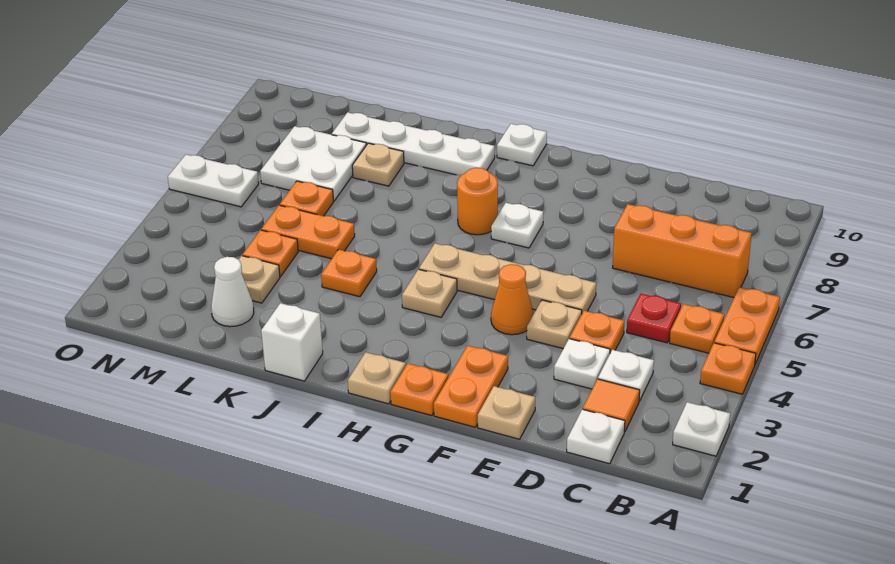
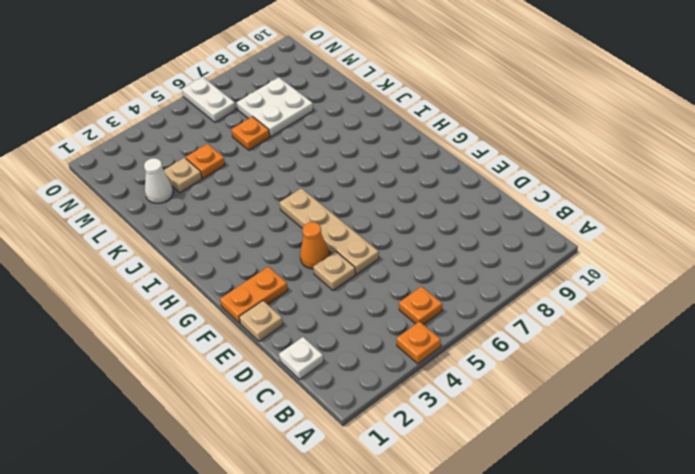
none -> white plate A2 level 1
none -> orange plate A5:A6 level 1
none -> orange brick B7:D7 level 1
none -> orange tile C2 level 1

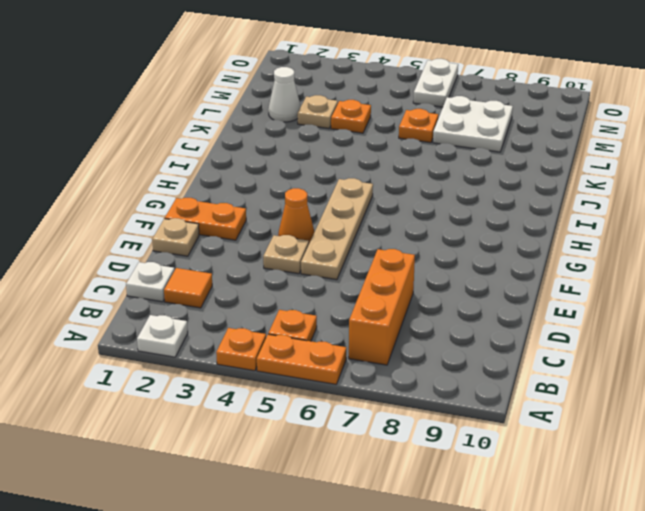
none -> white plate C3 level 1
none -> red plate C5 level 1
none -> white plate D3 level 1
none -> orange plate D4 level 1

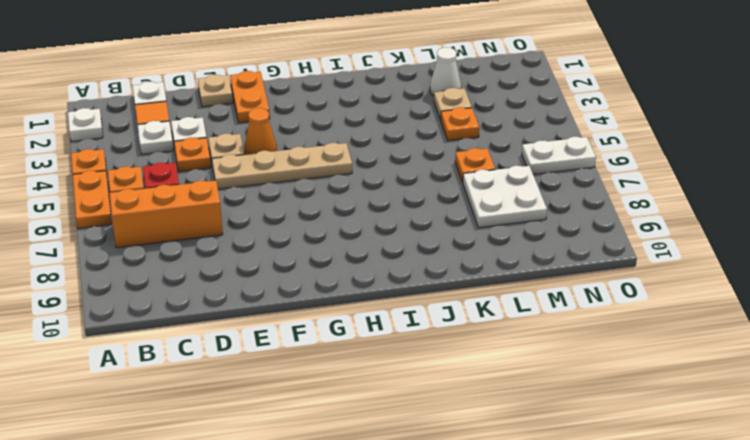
none -> orange plate G1 level 1
none -> white plate G7 level 1
none -> tan plate H1 level 1
none -> tan plate H4 level 1

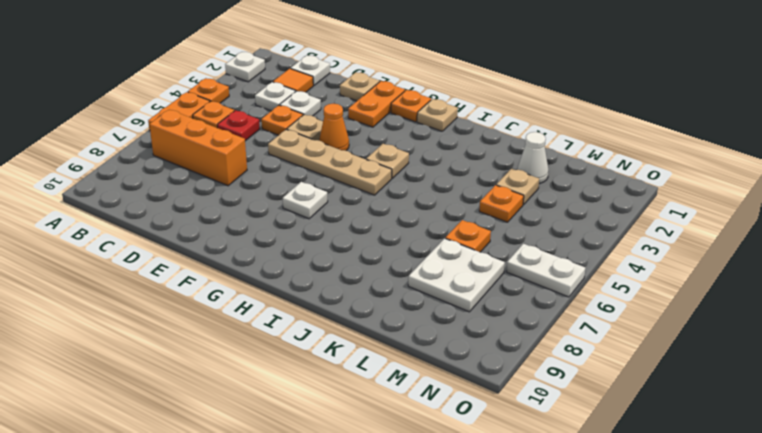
none -> orange round brick H7 level 1
none -> white plate H10 level 1
none -> white plate I9:L9 level 1
none -> white brick J1 level 1

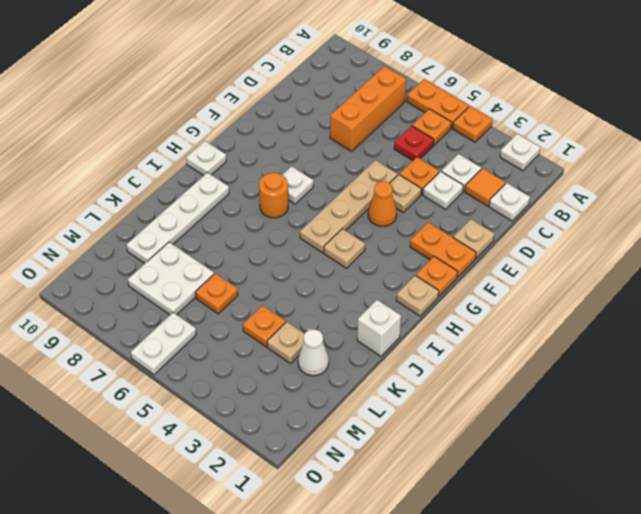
none -> orange plate J4 level 1
none -> orange plate K5:L5 level 1
none -> tan plate K8 level 1

